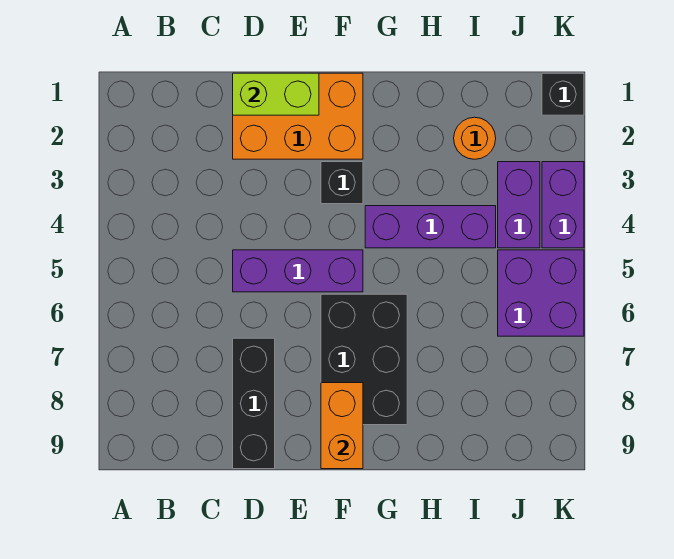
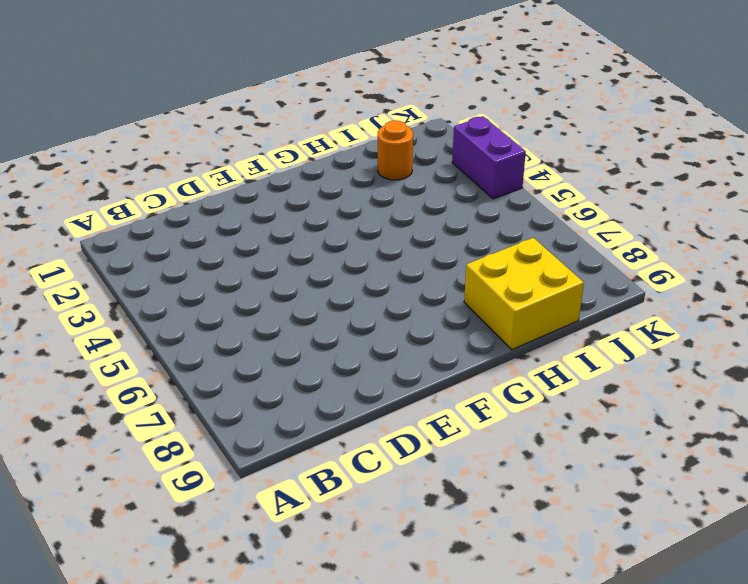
yellow brick H8:I9 level 1 -> none
none -> orange brick D1:F2 level 1
none -> purple brick D5:F5 level 1
none -> black brick D7:D9 level 1

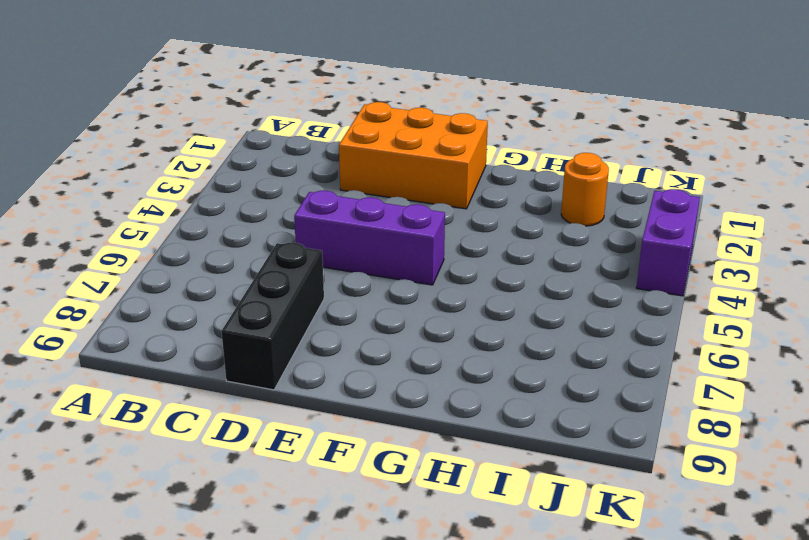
none -> black brick F3 level 1
none -> black brick F6:G8 level 1
none -> purple brick G4:I4 level 1

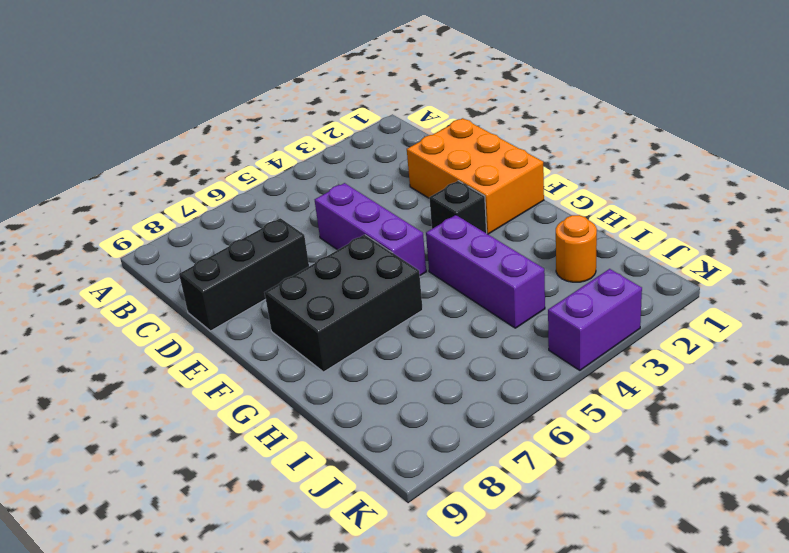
none -> purple brick J3:J4 level 1
none -> purple brick J5:K6 level 1
none -> black brick K1 level 1

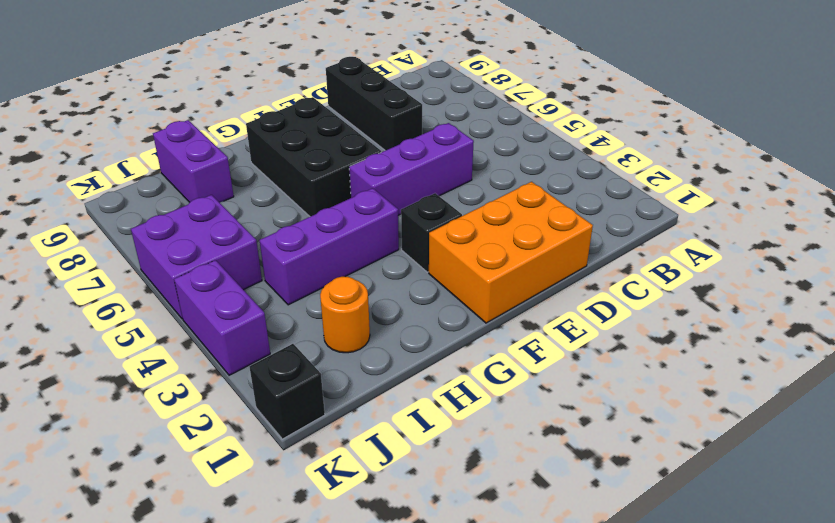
purple brick I8:I9 level 1 -> purple brick J3:J4 level 1
none -> lime brick D1:E1 level 2
none -> orange brick F8:F9 level 2

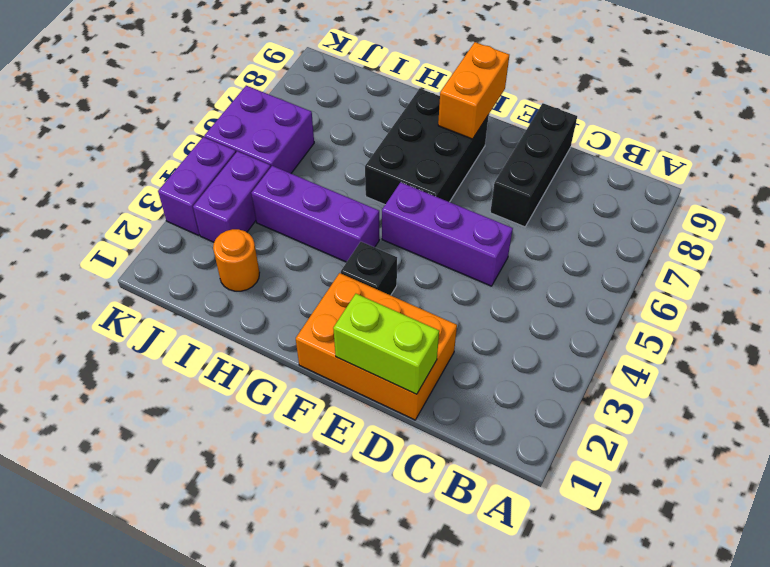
none -> black brick K1 level 1

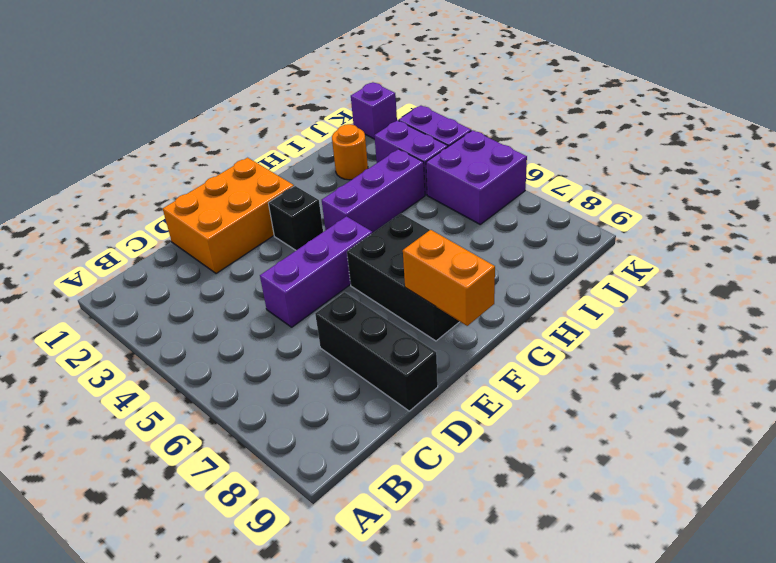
purple brick K1 level 1 -> black brick K1 level 1
none -> lime brick D1:E1 level 2

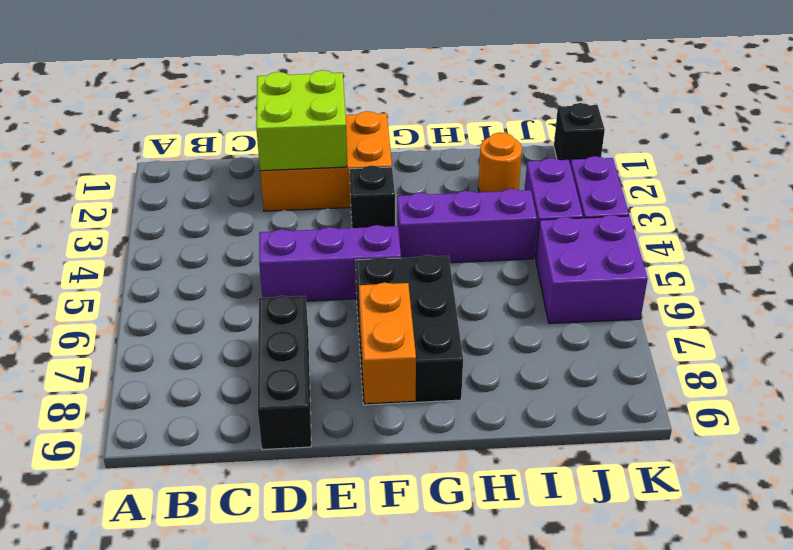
lime brick D1:E2 level 2 -> lime brick D1:E1 level 2

